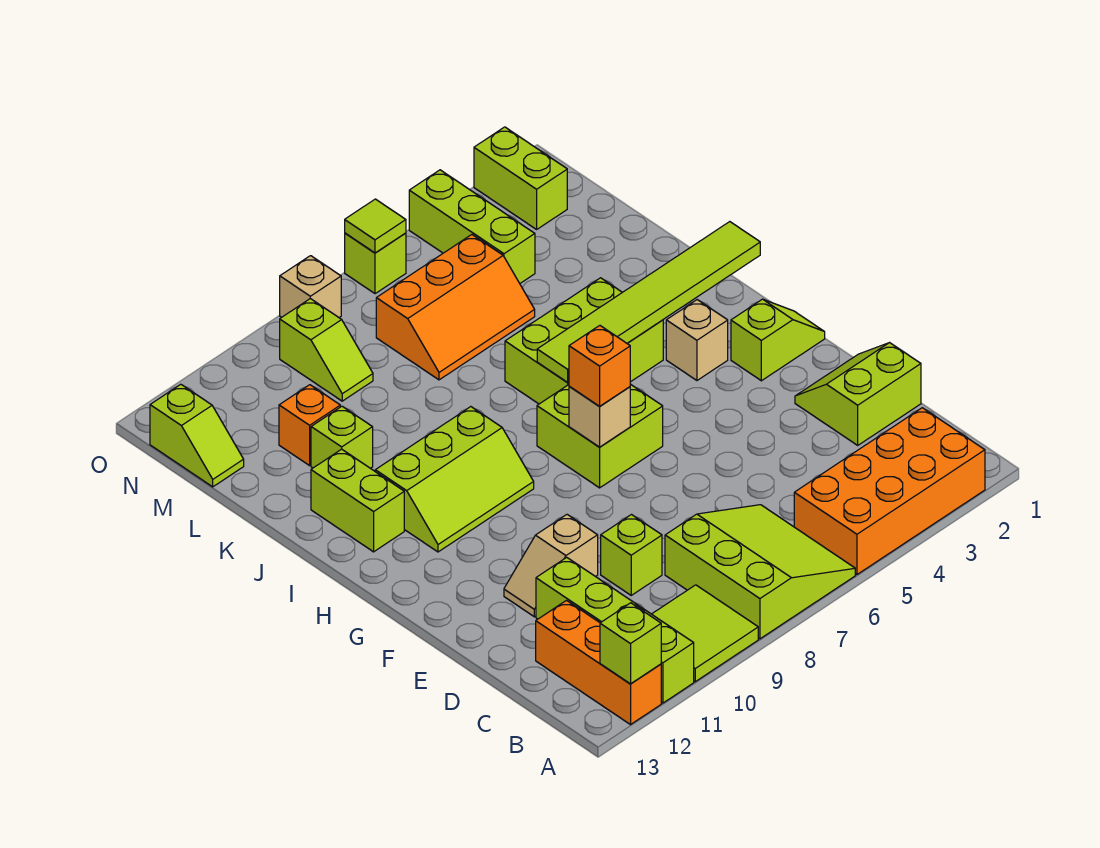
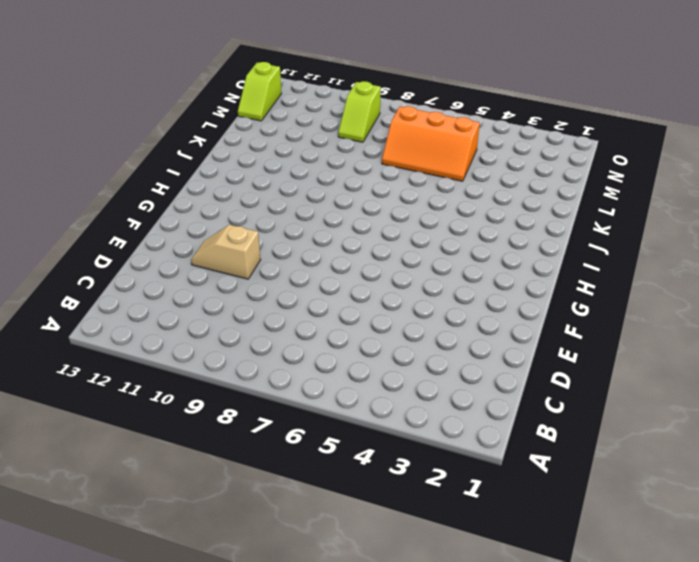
none -> orange brick A2:B5 level 1
none -> lime slope A6:C8 level 1 top 8
none -> lime tile A9:B10 level 1

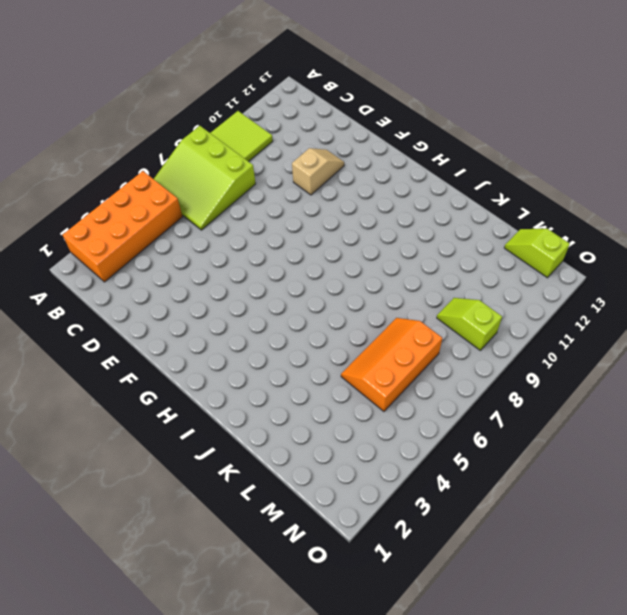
none -> lime brick A11:D11 level 1
none -> orange brick A12:C12 level 1
none -> lime slope D1:E2 level 1 top D

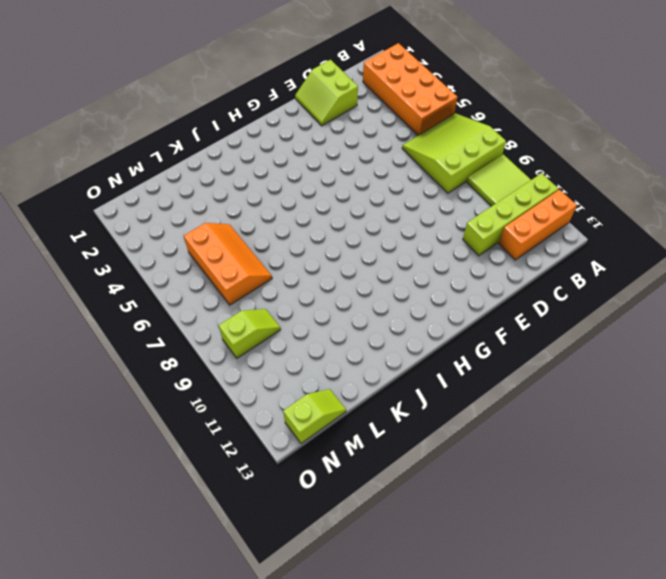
none -> lime brick D9 level 1
none -> tan slope E10:E11 level 1 top 10
none -> lime slope G1:G2 level 1 top 2

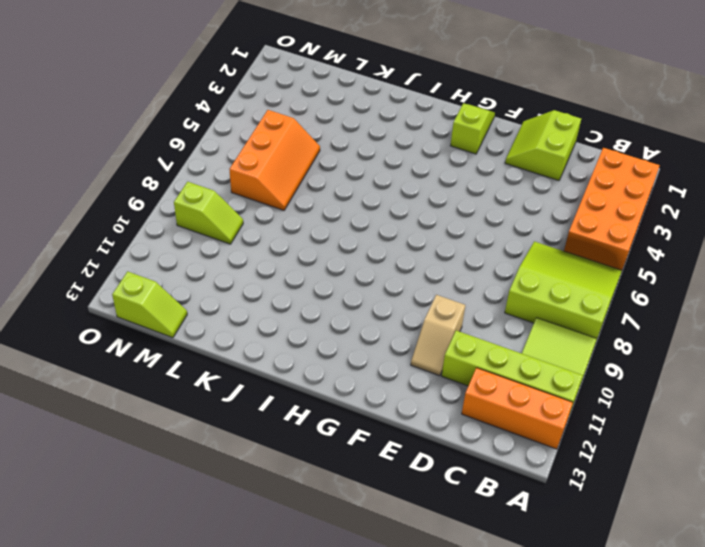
none -> lime brick D9 level 1
none -> lime brick G6:H7 level 1
none -> tan brick H3 level 1

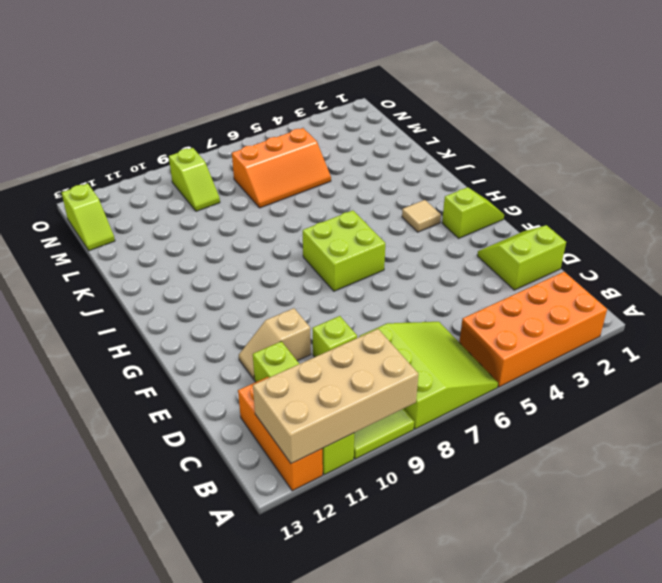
tan brick A9:B12 level 2 -> lime brick A12 level 2
tan tile H3 level 1 -> tan brick H3 level 1
none -> lime slope H9:I11 level 1 top I
none -> lime brick I4:J6 level 1
none -> lime brick I12:J12 level 1

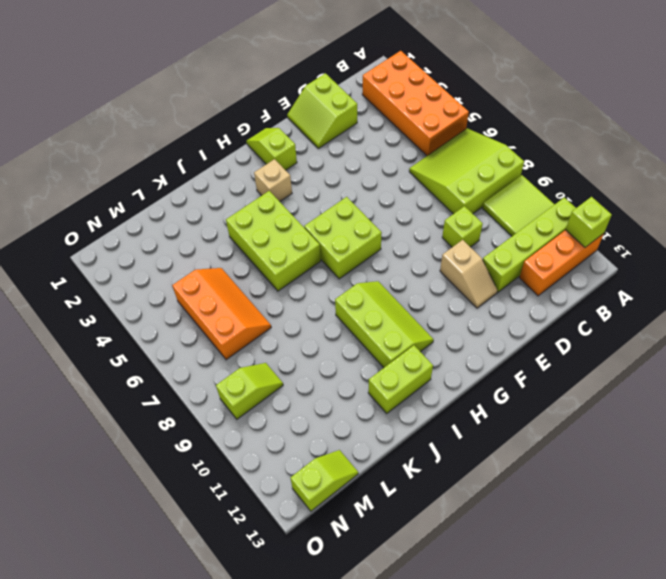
none -> lime brick K11 level 1
none -> orange brick L11 level 1
none -> lime brick M4:O4 level 1

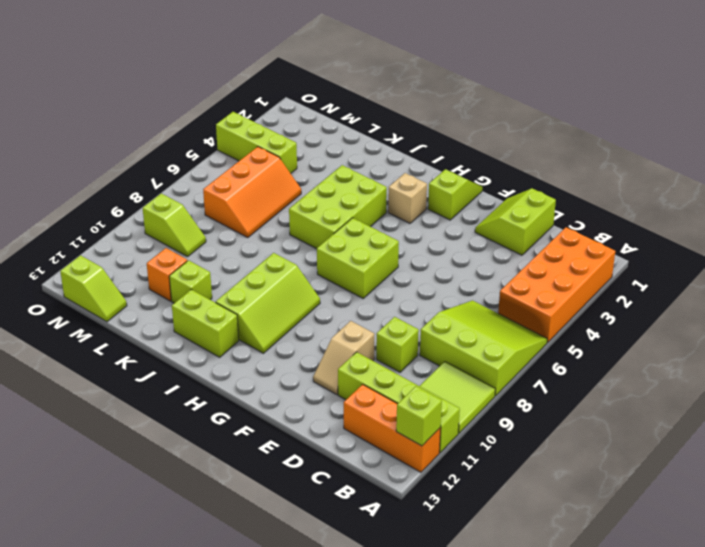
none -> lime brick N2:O2 level 1
none -> lime brick O6 level 1
none -> tan brick O8 level 1

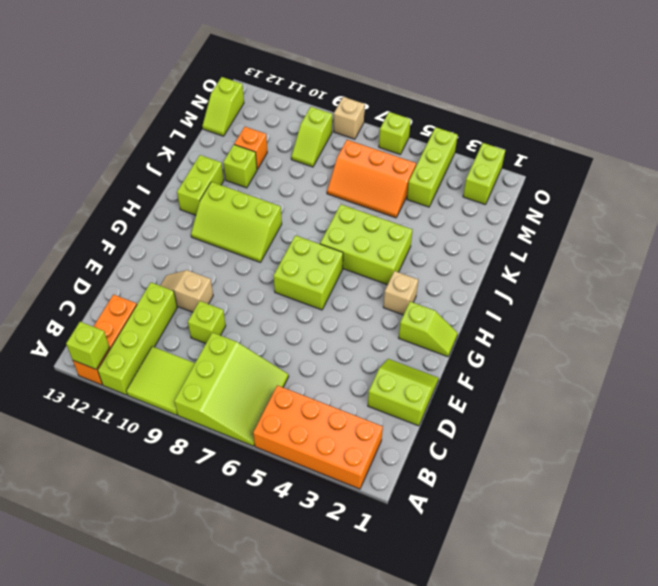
none -> tan brick G7 level 2
none -> lime tile I1:I6 level 2
none -> lime tile O6 level 2

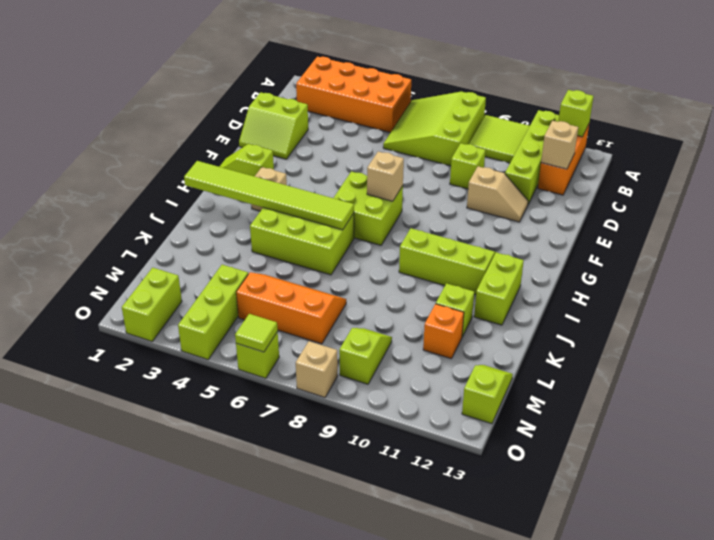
tan brick C12 level 2 -> none
none -> orange brick G7 level 3

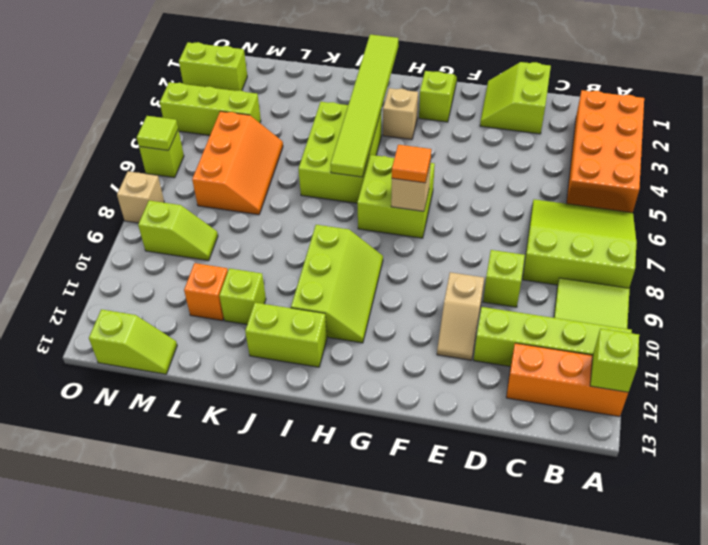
orange tile G7 level 3 -> orange brick G7 level 3

